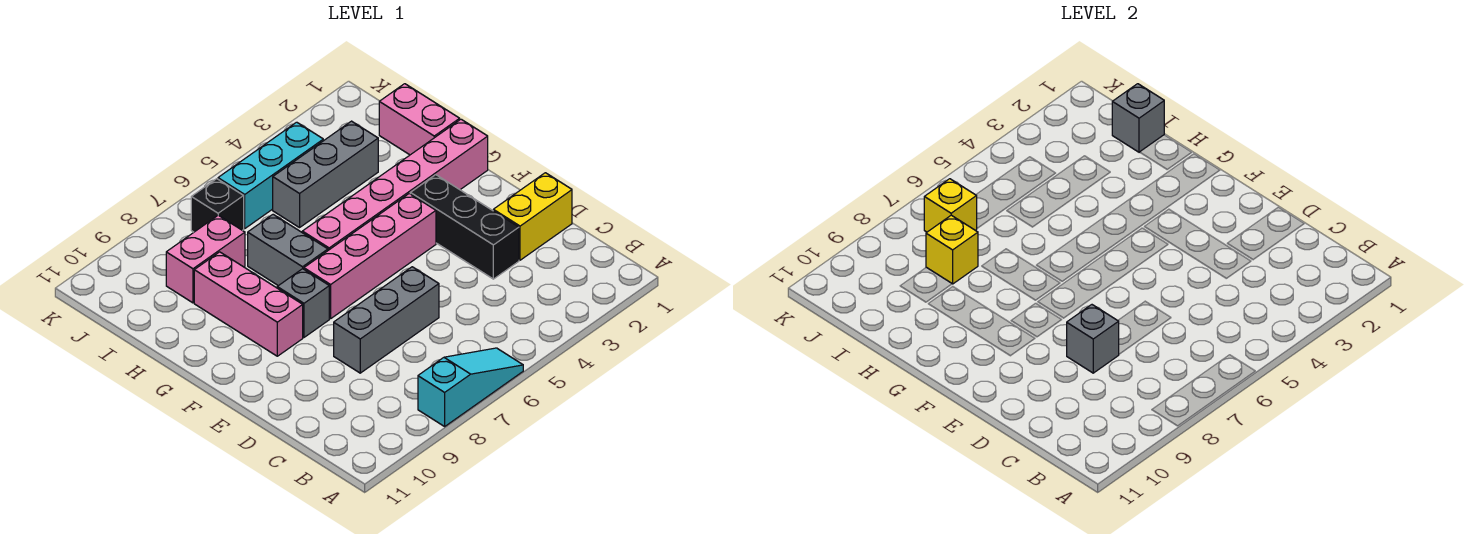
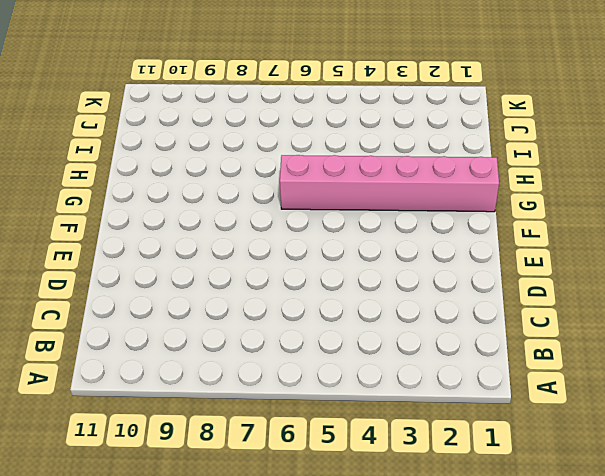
none -> cyan slope A6:A8 level 1 top 8
none -> yellow brick D1:D2 level 1
none -> black brick D3:F3 level 1

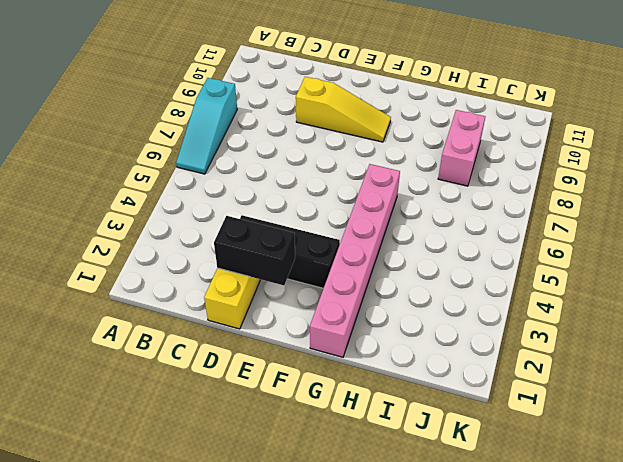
black brick D2:E2 level 2 -> none
yellow slope D9:F9 level 1 top D -> pink brick F9:H9 level 1
none -> grey brick D6:D8 level 1
none -> pink brick F4:F7 level 1
none -> grey brick F8 level 1

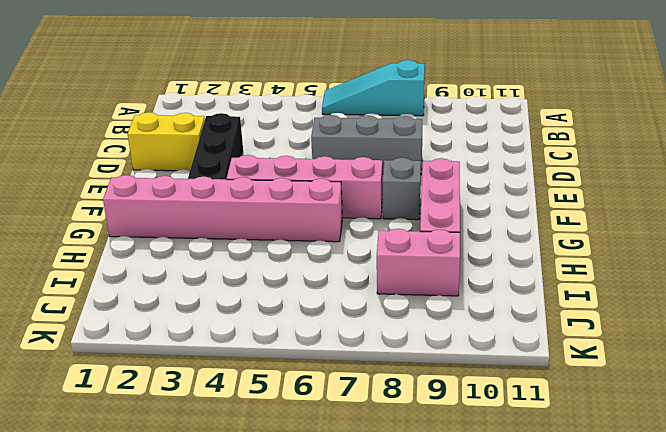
none -> grey brick G7:H7 level 1
none -> pink brick H1:I1 level 1
none -> grey brick I3:I5 level 1

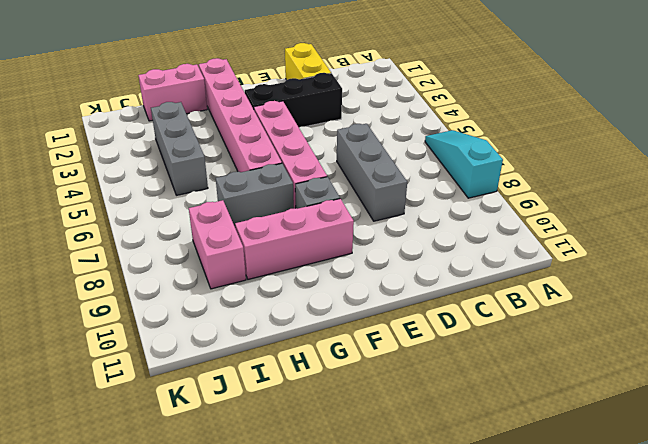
none -> cyan brick J4:J6 level 1
none -> black brick J7 level 1
none -> grey brick D8 level 2

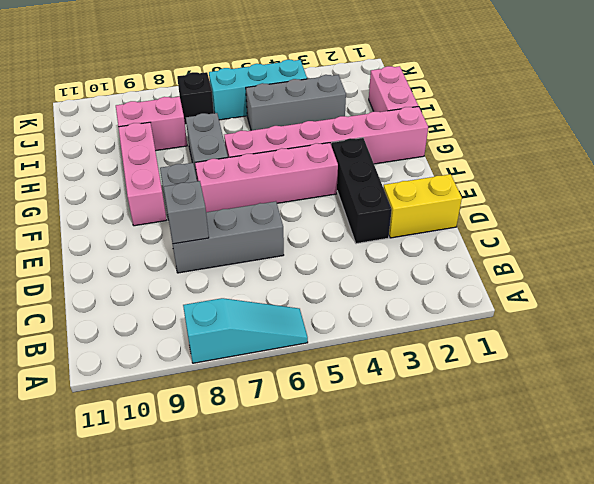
none -> grey brick I1 level 2
none -> yellow brick I8 level 2
none -> yellow brick J7 level 2

